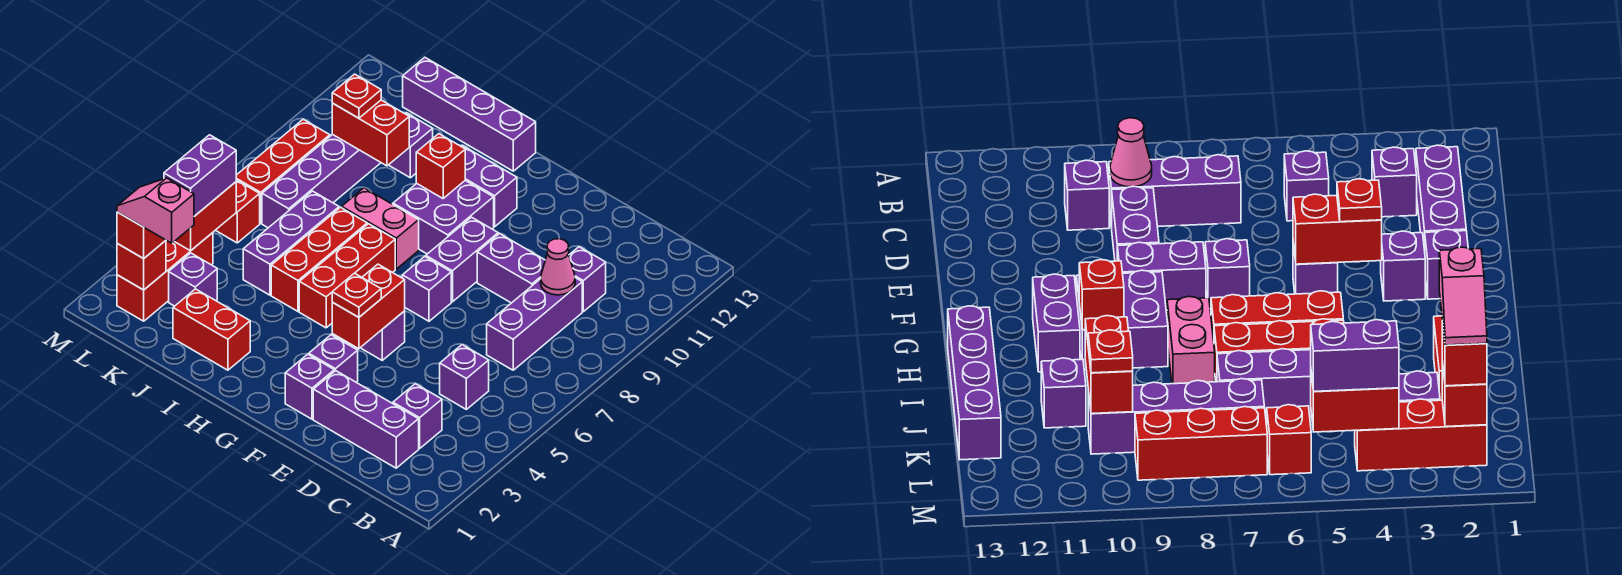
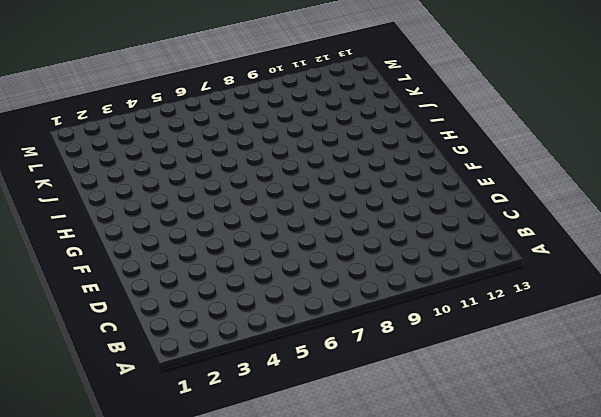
none -> purple brick C2:E2 level 1
none -> purple brick C3 level 1
none -> purple brick C5 level 1
none -> purple brick C7:C9 level 1

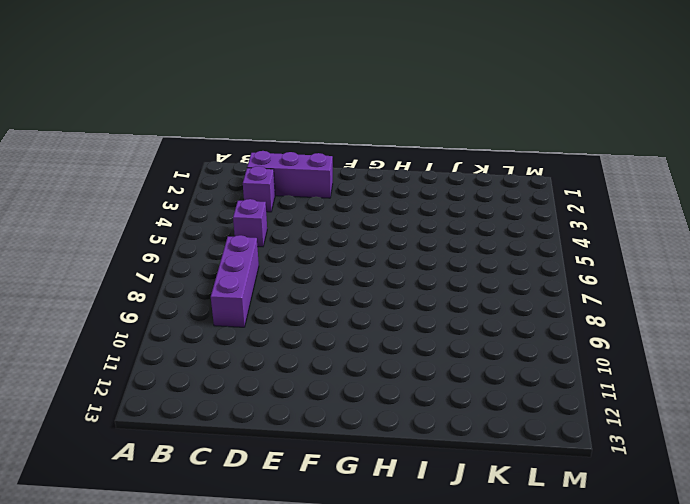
none -> purple brick C10 level 1
none -> purple brick D9:E9 level 1
none -> purple brick F2 level 1
none -> purple brick F3 level 1

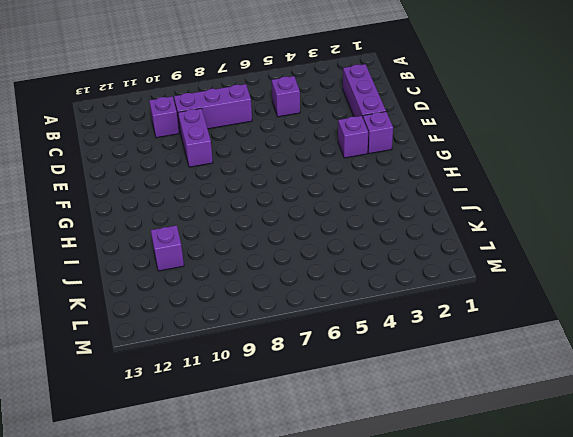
none -> purple brick C3 level 1
none -> purple brick F5 level 1
none -> purple brick F7 level 1
none -> purple brick F8:F9 level 1

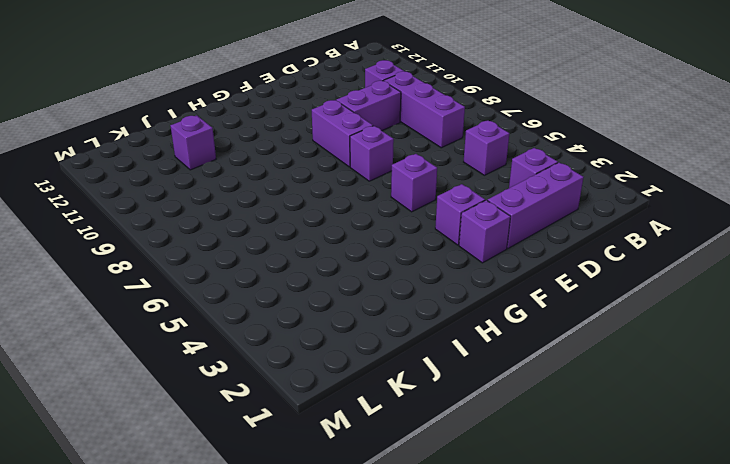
none -> purple brick G9:H10 level 1
none -> purple brick G11:H11 level 1
none -> red brick H5:H7 level 1
none -> pink brick H8:I8 level 1

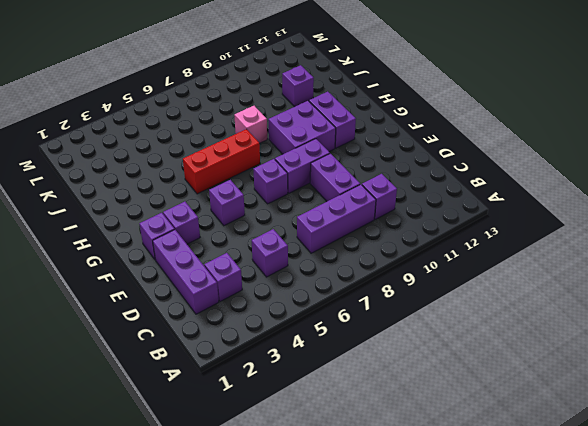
pink brick I8 level 1 -> pink brick H8:I8 level 1
none -> purple brick H13:K13 level 1
none -> red brick I2:J2 level 1
none -> red brick I5:I7 level 1
none -> purple brick J5:J7 level 1

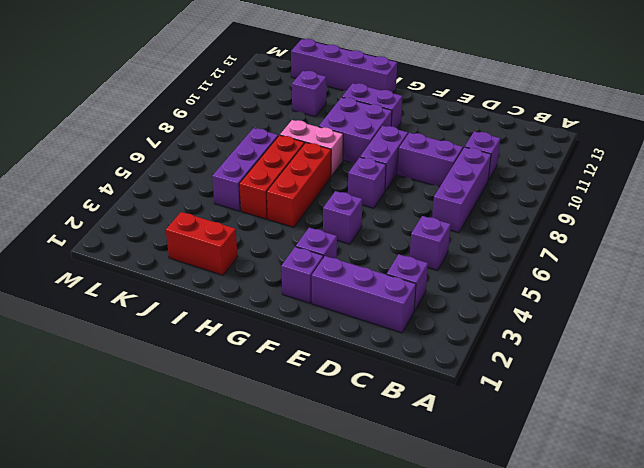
none -> purple brick K3 level 1
none -> purple brick K7:K10 level 1
none -> red brick L2:L4 level 1
none -> red brick L6 level 1

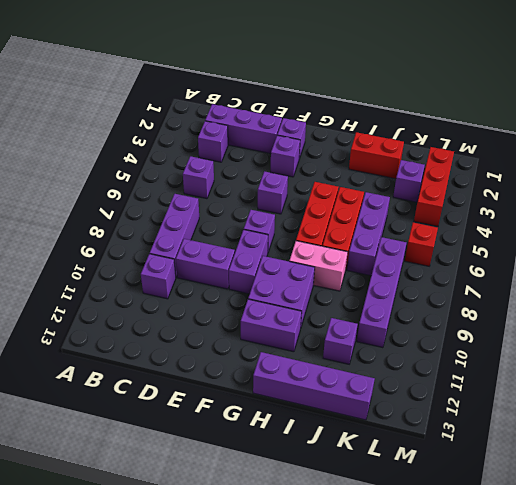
none -> red brick L7:L9 level 1
none -> pink cone C9 level 2
none -> red brick F4:F5 level 2
none -> red brick H10 level 2

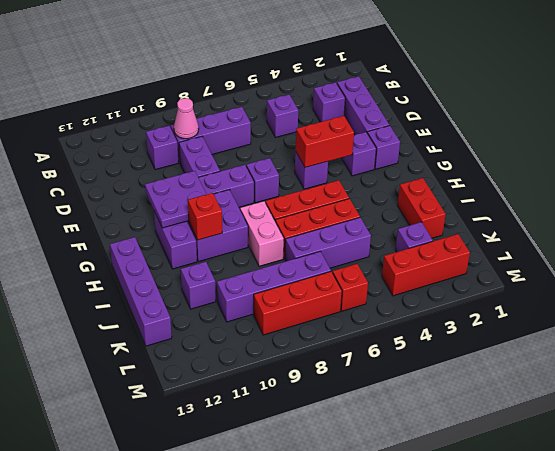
purple plate F10:G11 level 2 -> none
none -> red brick J10:K10 level 2
none -> red brick L2 level 2
none -> red brick L4:L5 level 2
none -> red plate F4 level 3

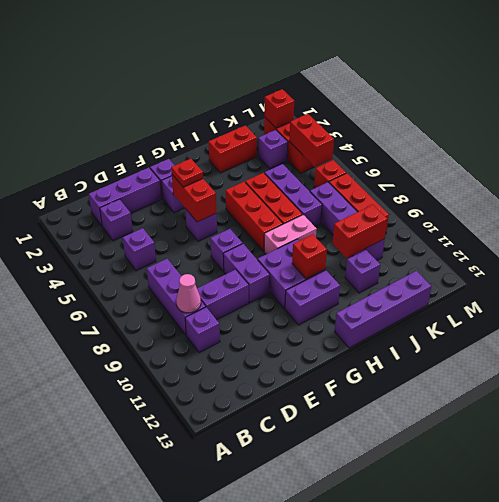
none -> red plate K10 level 3
none -> red brick L2 level 3
none -> purple brick L4:L5 level 3
none -> pink slope K2:L2 level 4 top K

